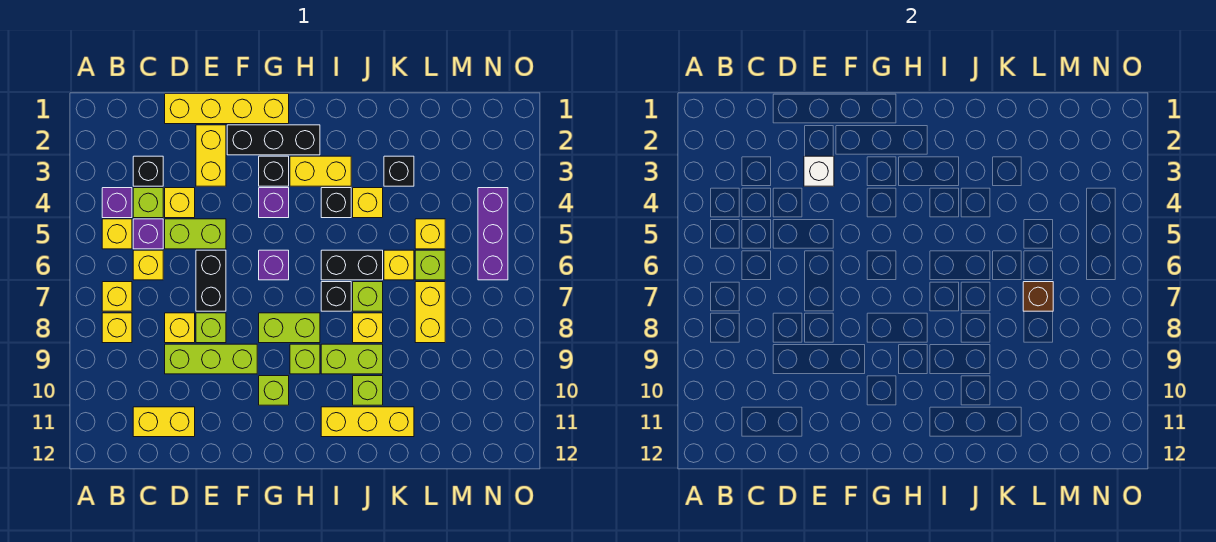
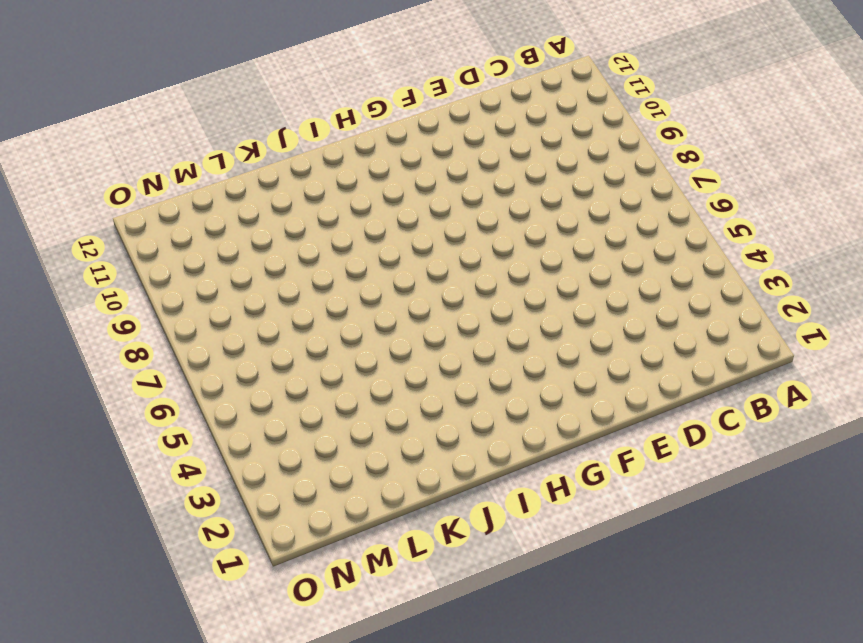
none -> purple brick B4 level 1
none -> yellow brick B5 level 1
none -> yellow brick B7 level 1
none -> yellow brick B8 level 1

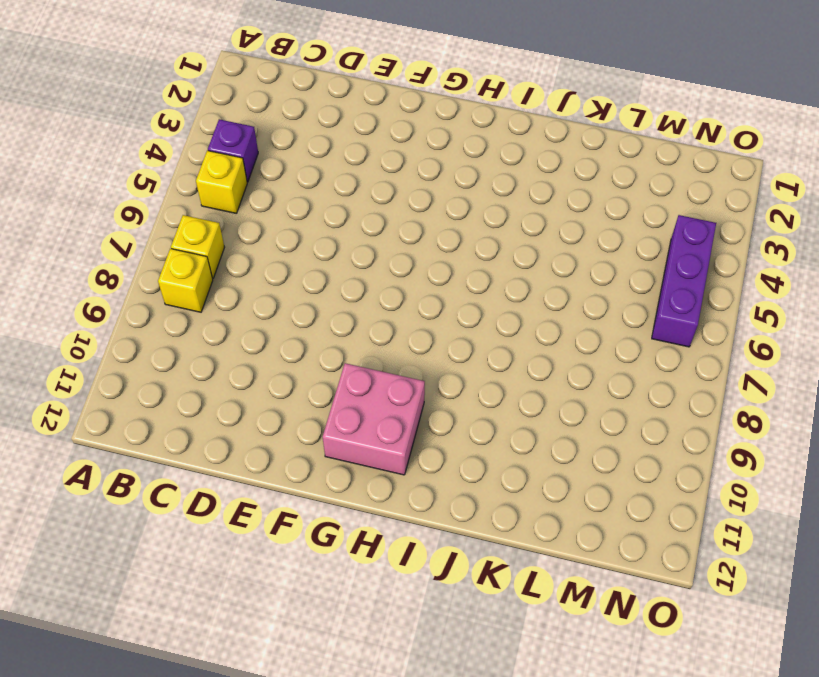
pink brick G10:H11 level 1 -> lime brick G10 level 1
none -> black brick C3 level 1
none -> lime brick C4 level 1
none -> purple brick C5 level 1
none -> yellow brick C6 level 1

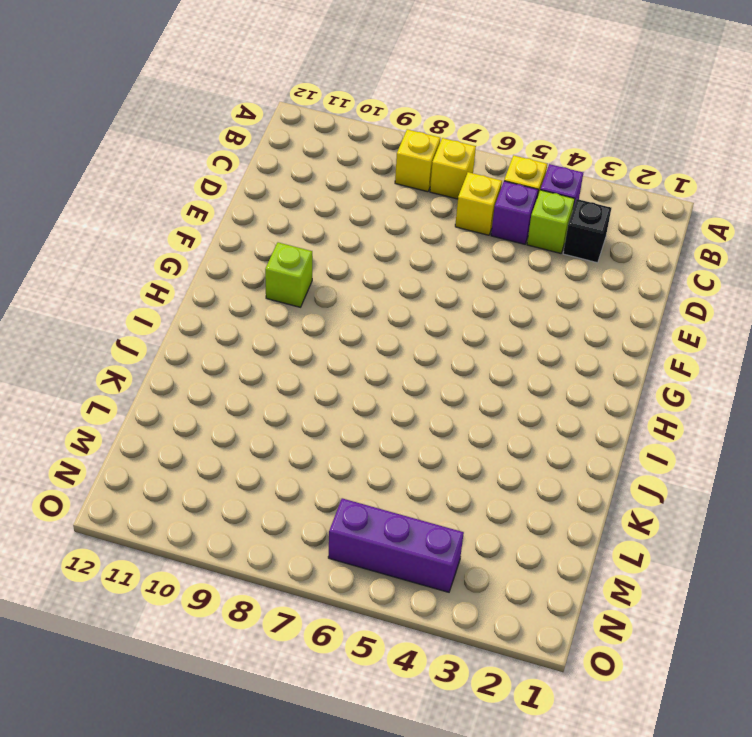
none -> yellow brick C11:D11 level 1
none -> yellow brick D1:G1 level 1
none -> yellow brick D4 level 1
none -> lime brick D5:E5 level 1

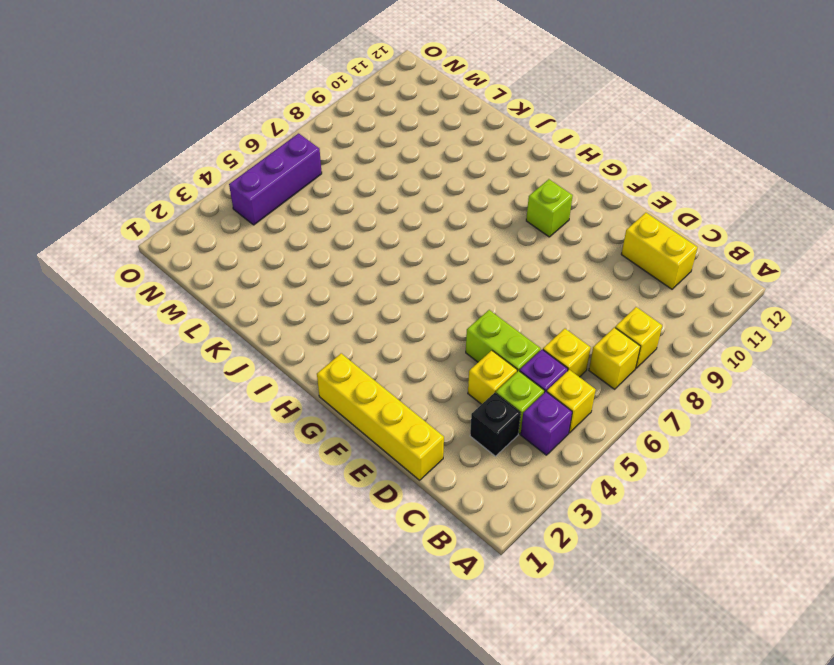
none -> yellow brick D8 level 1
none -> lime brick D9:F9 level 1
none -> yellow brick E2:E3 level 1
none -> black brick E6:E7 level 1

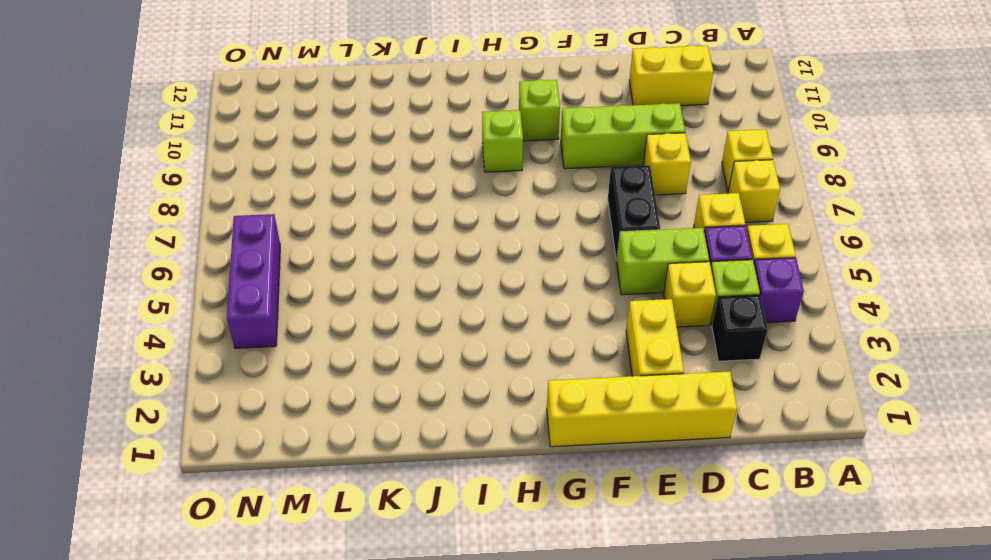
none -> lime brick E8 level 1
none -> black brick F2:H2 level 1
none -> black brick G3 level 1
none -> purple brick G4 level 1

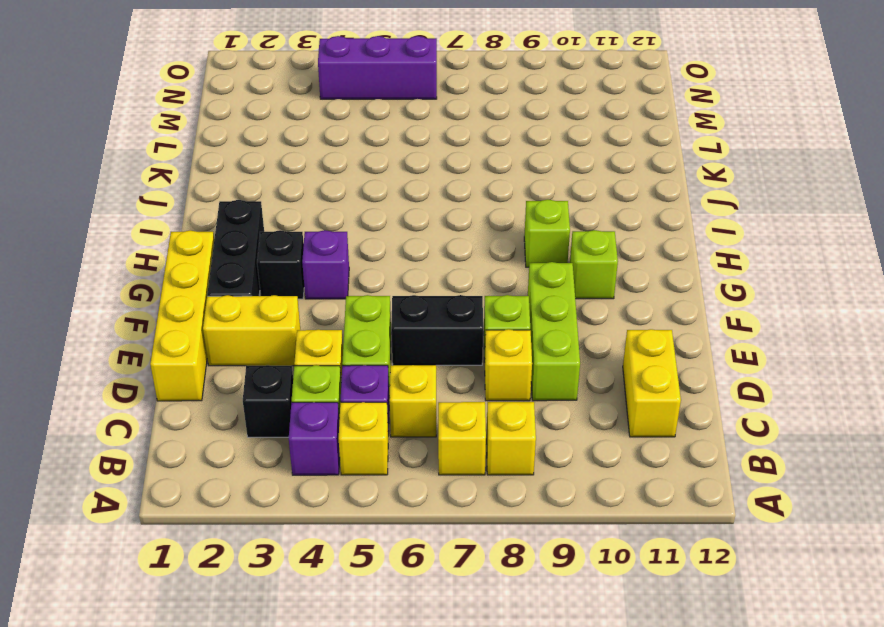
none -> purple brick G6 level 1
none -> lime brick G8:H8 level 1
none -> yellow brick H3:I3 level 1
none -> black brick I4 level 1

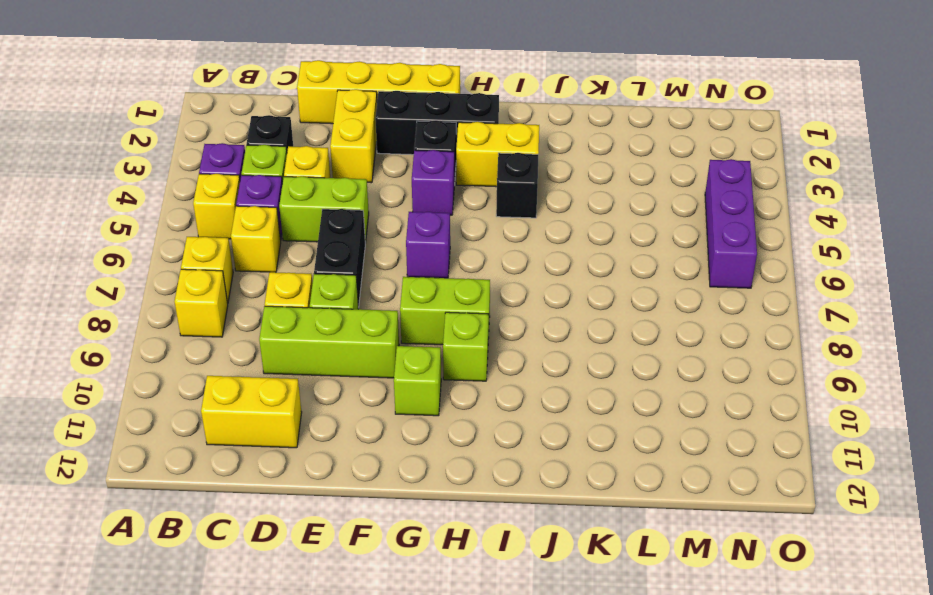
none -> black brick I6:J6 level 1
none -> black brick I7 level 1
none -> lime brick I9:J9 level 1
none -> yellow brick I11:K11 level 1

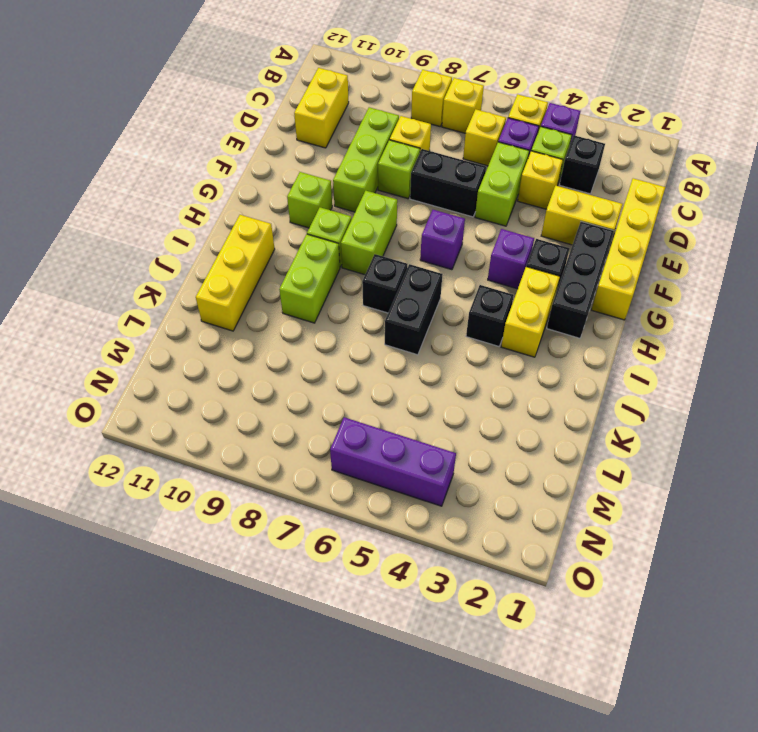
none -> yellow brick J4 level 1
none -> lime brick J7 level 1
none -> yellow brick J8 level 1
none -> lime brick J10 level 1

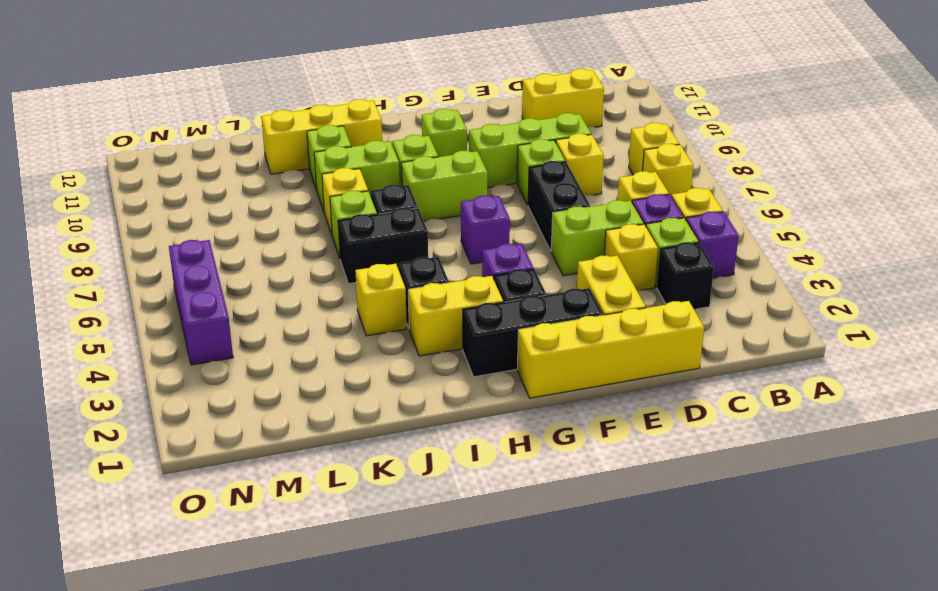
none -> black brick K3 level 1
none -> yellow brick K6 level 1
none -> yellow brick L5 level 1
none -> lime brick L6 level 1

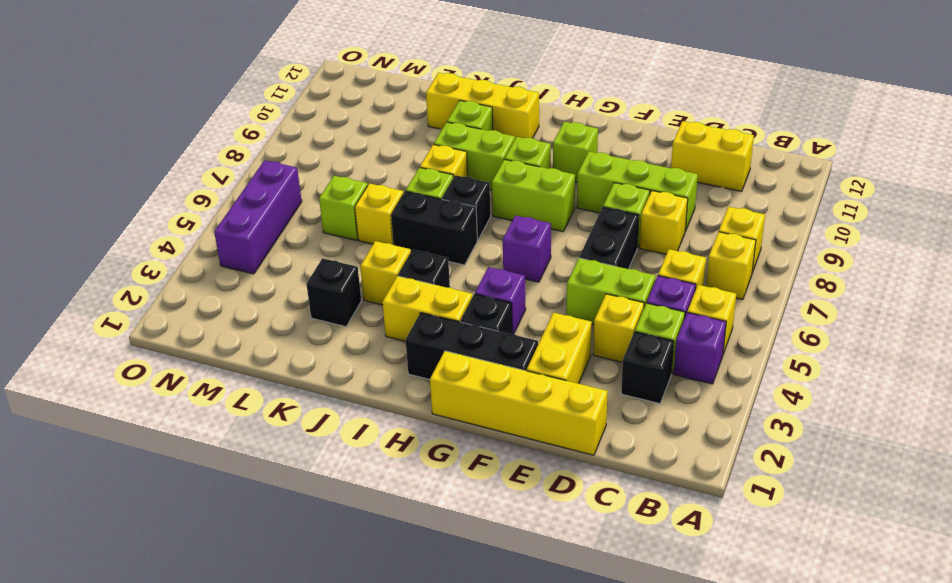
none -> yellow brick L5 level 1
none -> yellow brick L7:L8 level 1
none -> white brick E3 level 2
none -> brown brick L7 level 2

